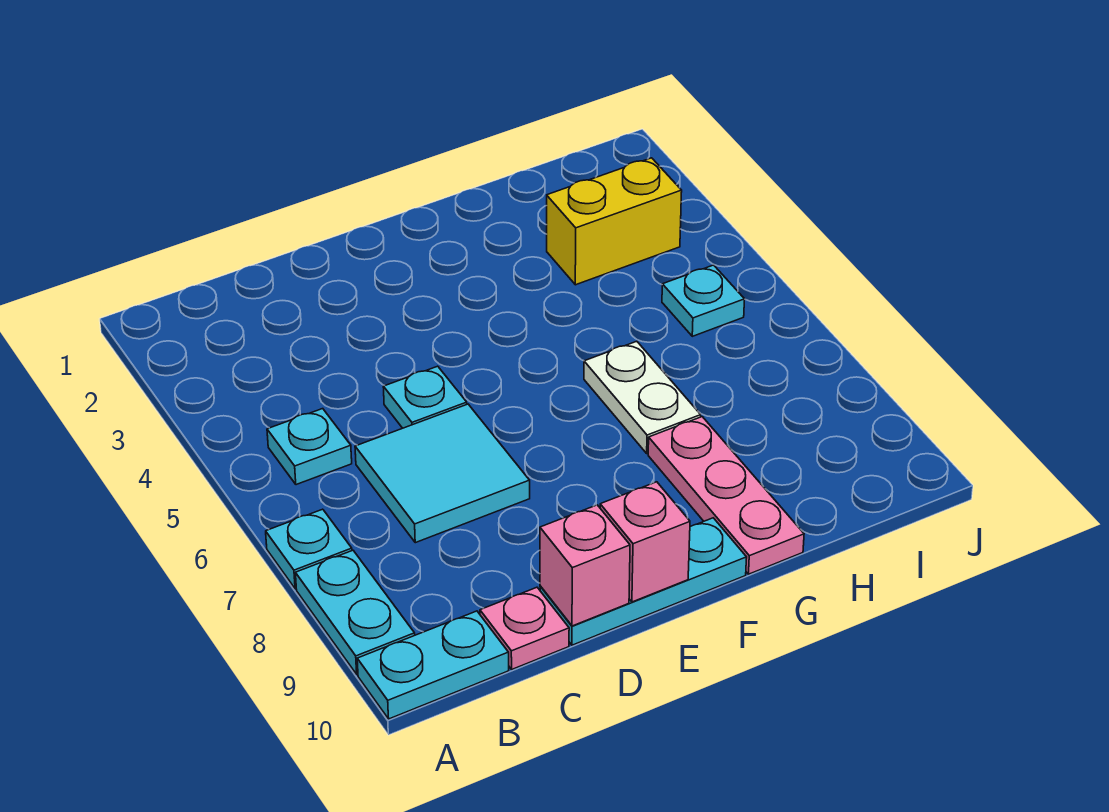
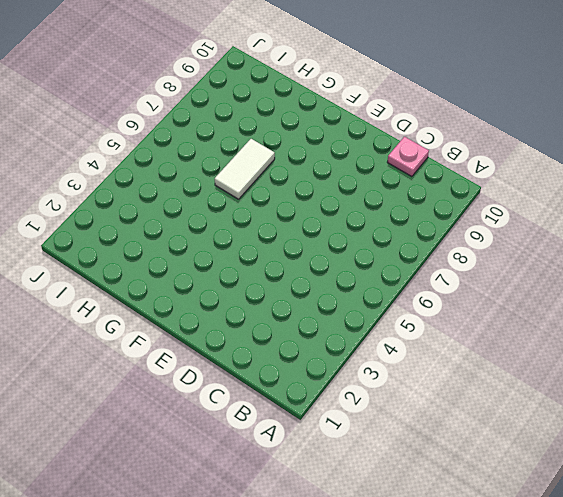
white tile G6:G7 level 1 -> white plate G6:G7 level 1
none -> cyan plate A7 level 1
none -> cyan plate A8:A9 level 1
none -> cyan plate A10:B10 level 1

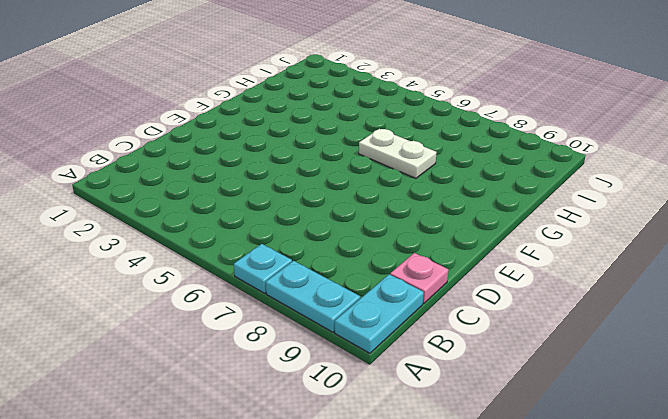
none -> cyan plate B5 level 1
none -> cyan tile C6:D7 level 1
none -> cyan plate D5 level 1

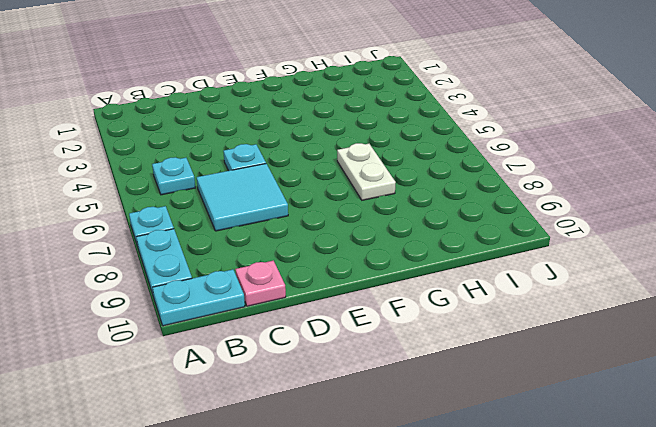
none -> cyan plate D10:F10 level 1
none -> pink plate G8:G10 level 1
none -> yellow brick H3:I3 level 1

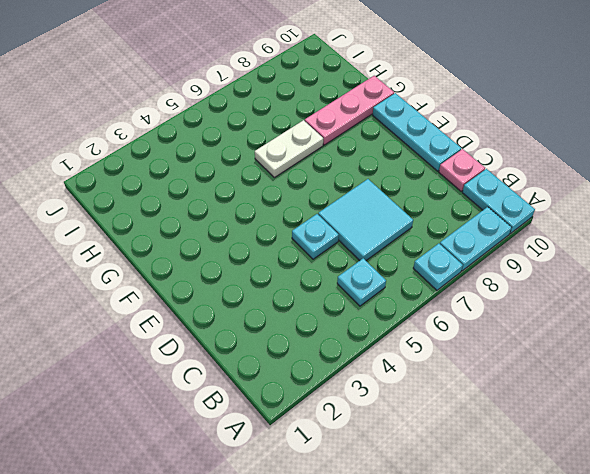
none -> yellow brick H3:I3 level 1
none -> cyan plate I5 level 1
none -> pink brick D10 level 2

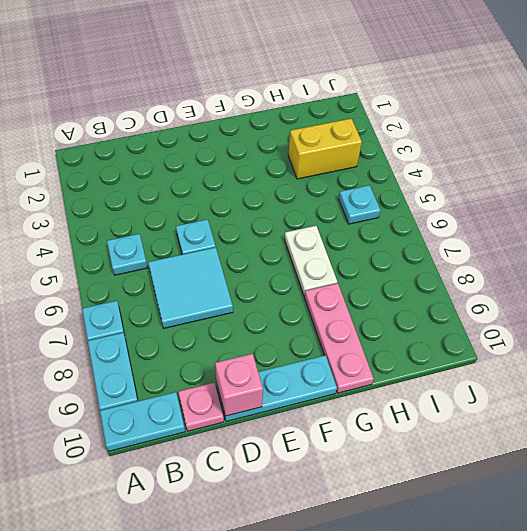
none -> pink brick E10 level 2

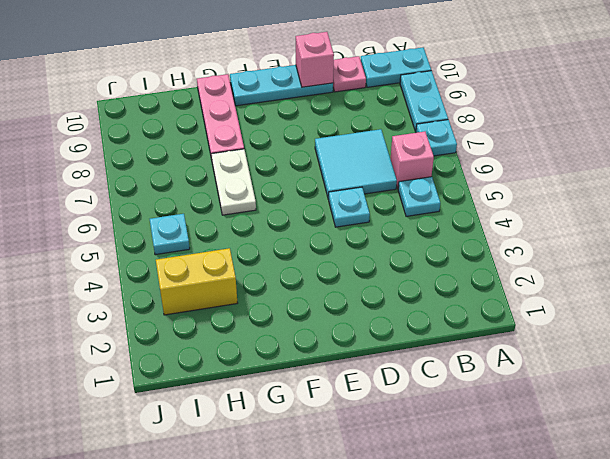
pink brick B6 level 1 -> pink brick E10 level 2

